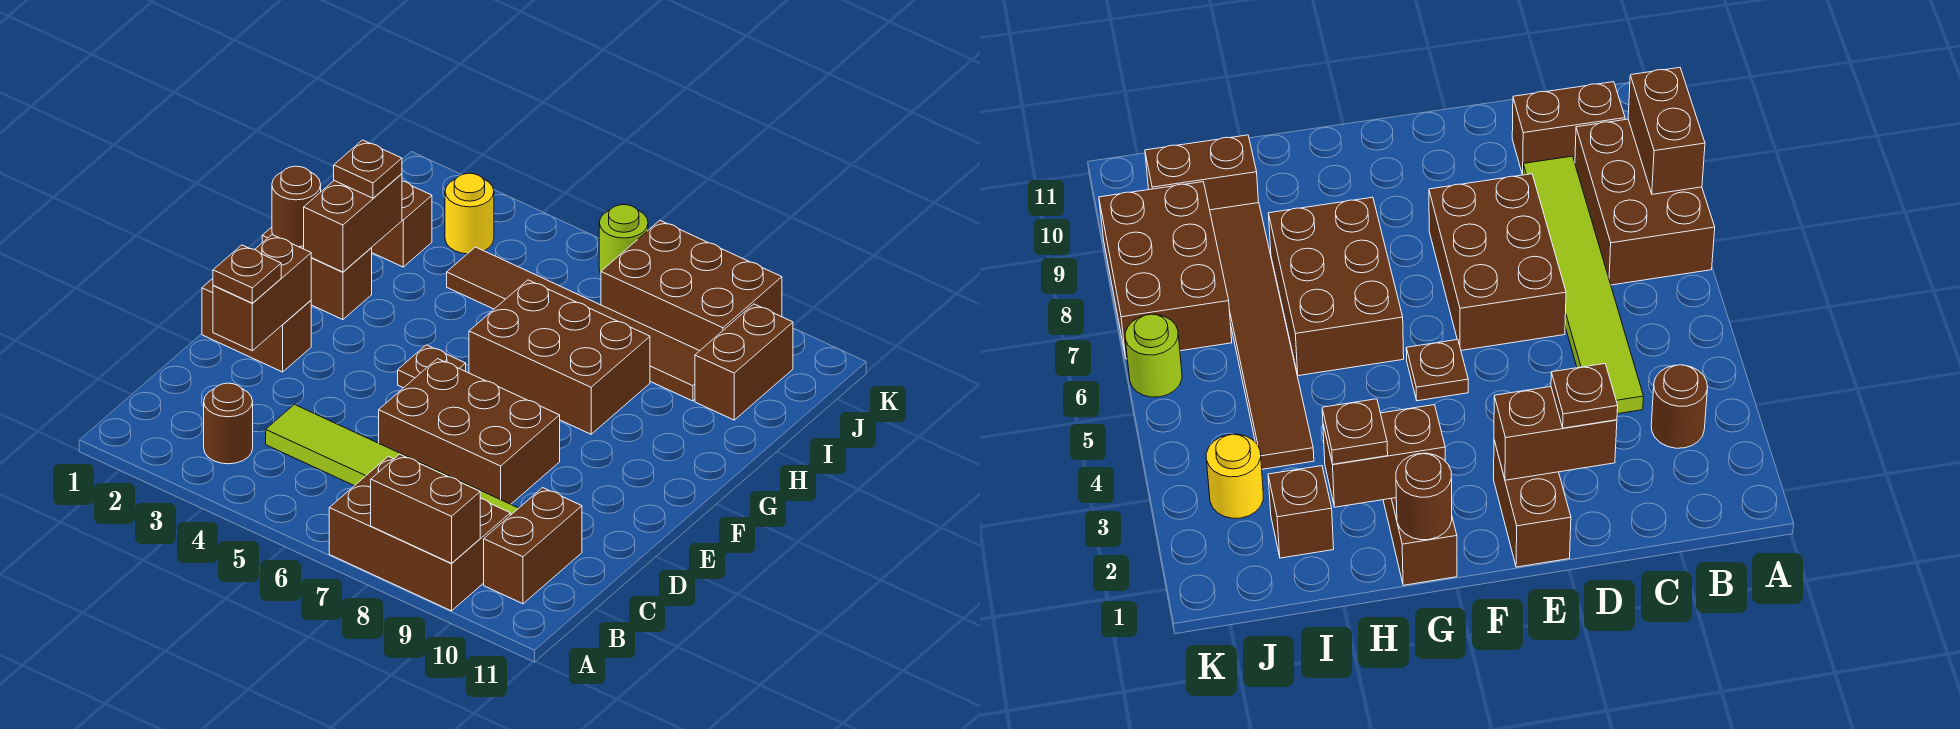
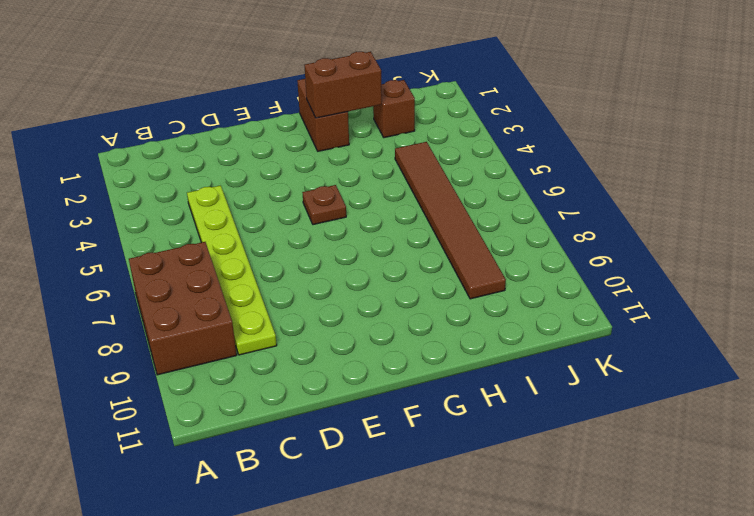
lime plate C4:C9 level 1 -> lime tile C4:C9 level 1
none -> brown round brick B3 level 1
none -> brown brick B10:C10 level 1
none -> brown brick D6:E8 level 1

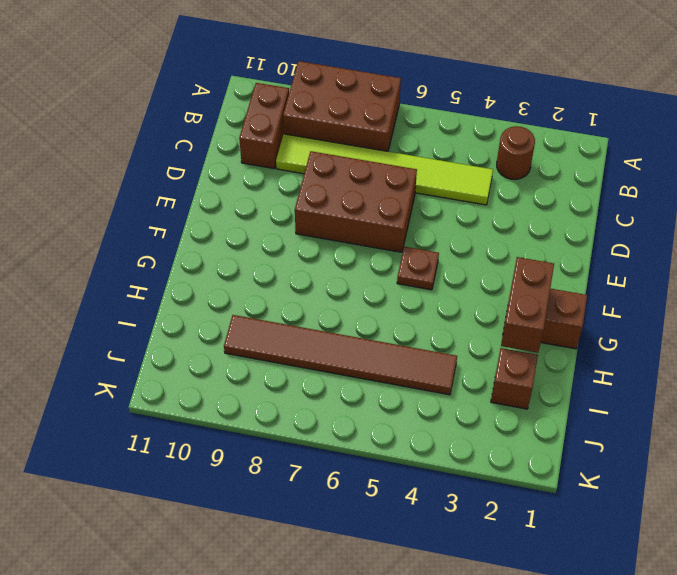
none -> brown brick E1:E2 level 1
none -> brown brick G6:H8 level 1
none -> brown brick I10:J10 level 1

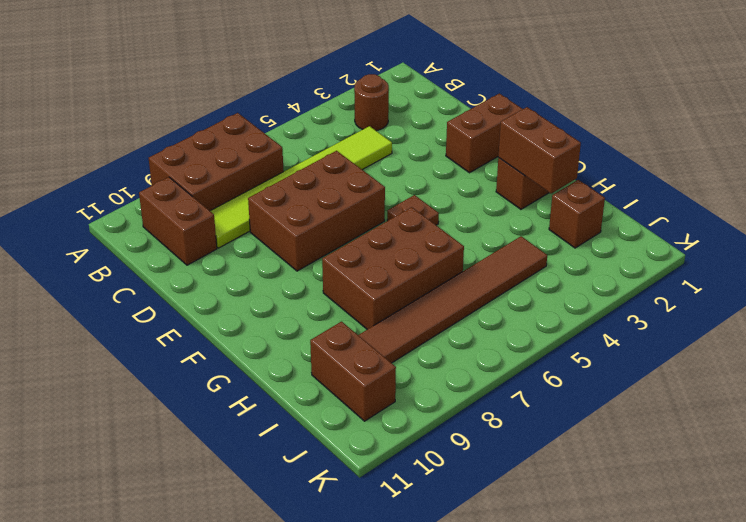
none -> yellow round brick J3 level 1
none -> brown brick J7:K9 level 1
none -> lime round brick K6 level 1

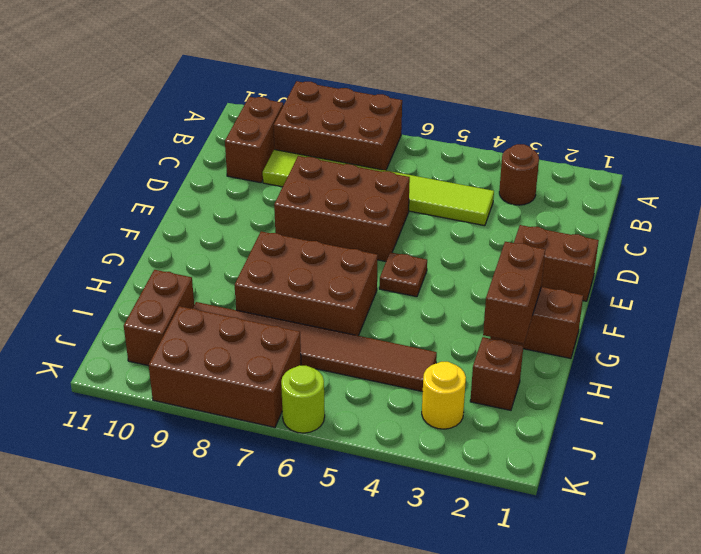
none -> brown brick A8:A9 level 2
none -> brown brick D2:E2 level 2
none -> brown round brick G1 level 2

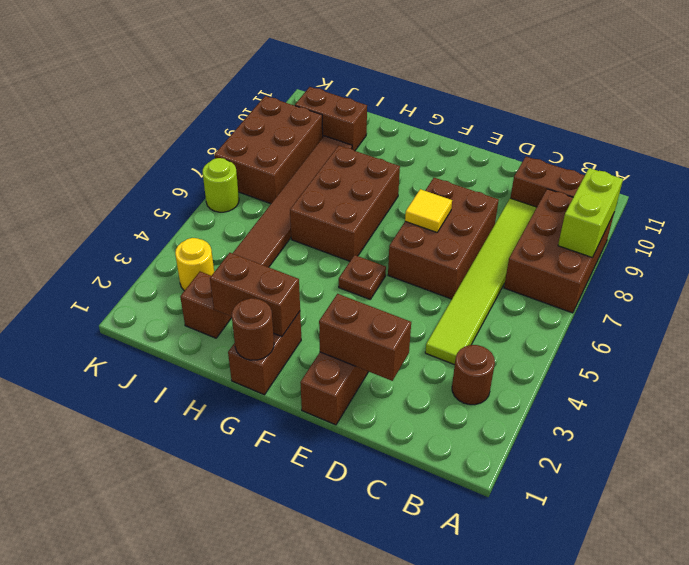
lime brick A8:A9 level 2 -> brown brick A8:A9 level 2
yellow tile E7 level 2 -> none
none -> brown plate D2 level 3
none -> brown plate H2 level 3

